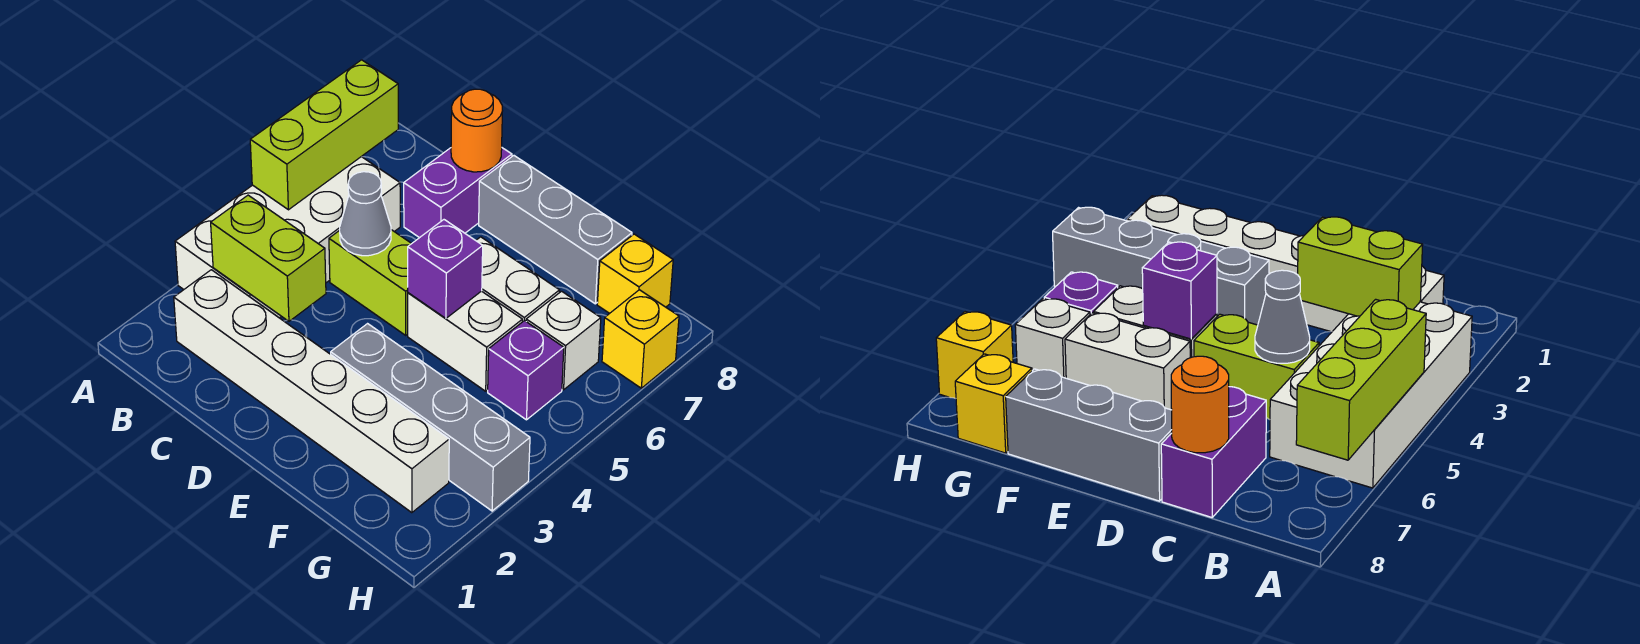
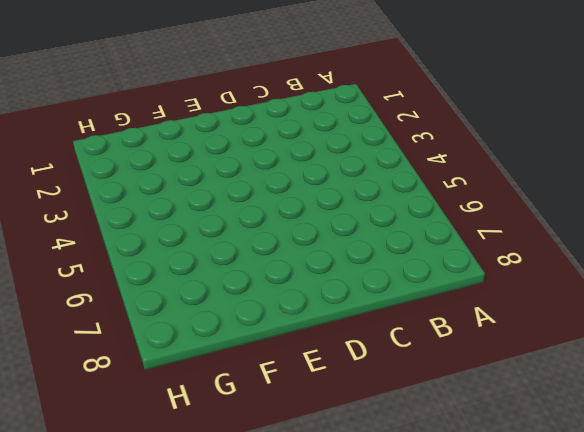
none -> white brick A3:B6 level 1
none -> white brick B2:G2 level 1
none -> lime brick C5:D5 level 1

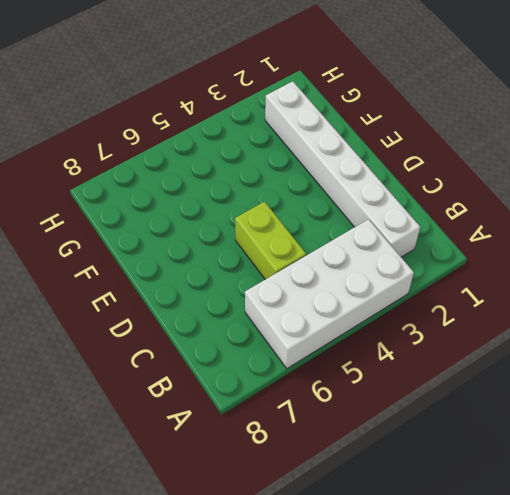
none -> purple brick C7:C8 level 1
none -> grey brick D8:F8 level 1
none -> grey brick E3:H3 level 1

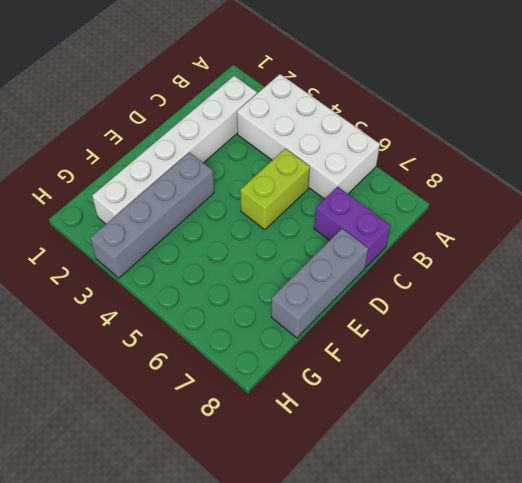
none -> white brick E5:F5 level 1
none -> white brick E6:F6 level 1
none -> purple brick G5 level 1

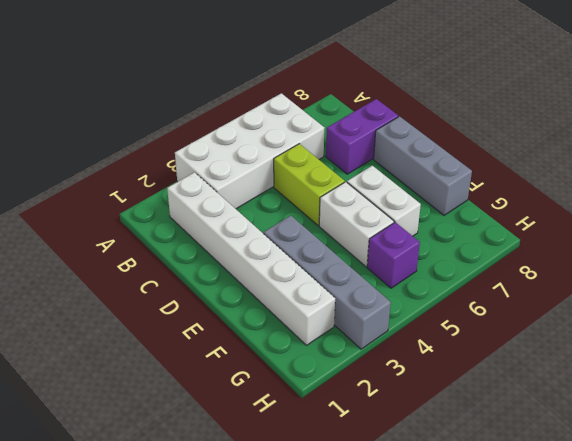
none -> white brick G6 level 1
none -> yellow brick G8 level 1
none -> yellow brick H7 level 1

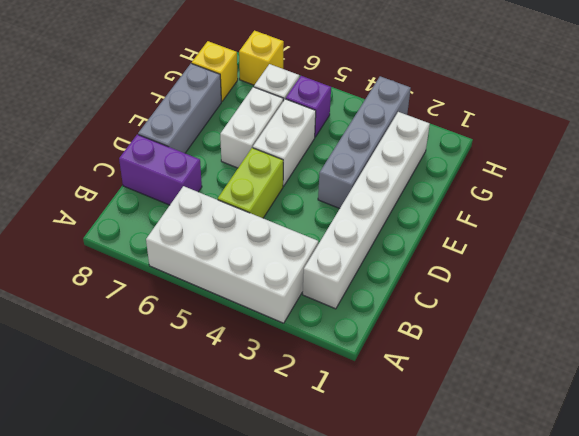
none -> lime brick A5:A7 level 2
none -> lime brick B3:C3 level 2
none -> grey cone C5 level 2

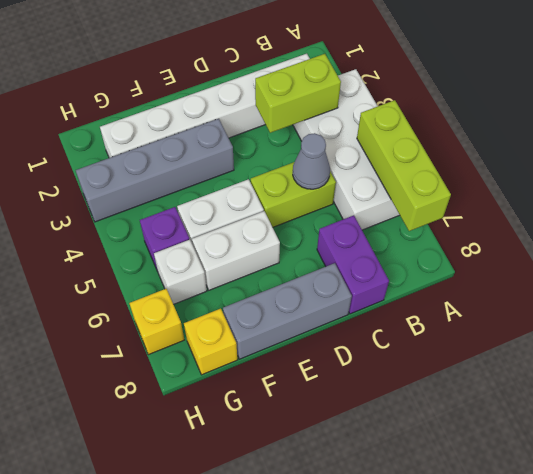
none -> orange round brick C8 level 2
none -> purple brick E5 level 2

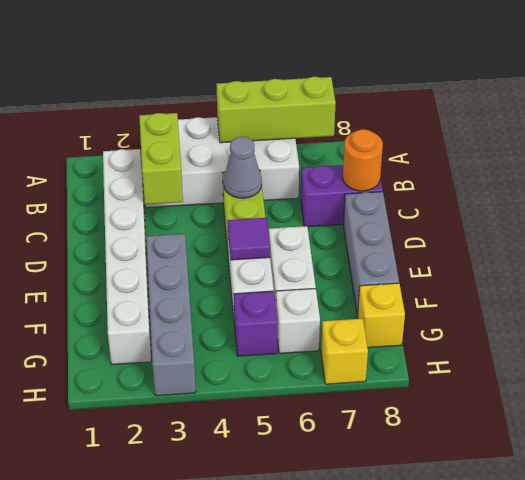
purple tile E5 level 2 -> purple brick E5 level 2

